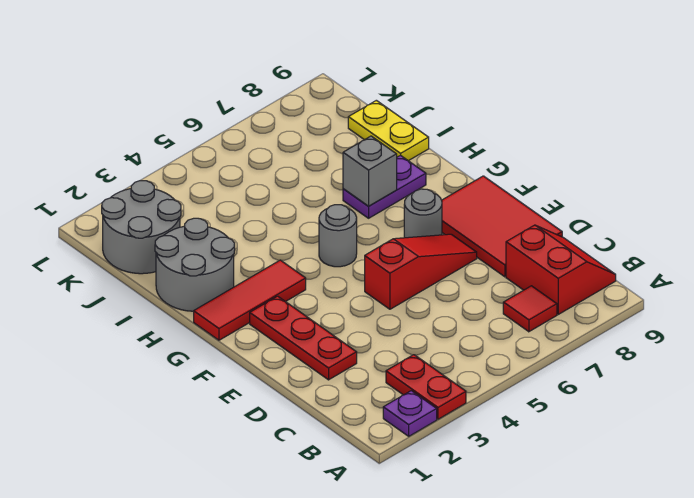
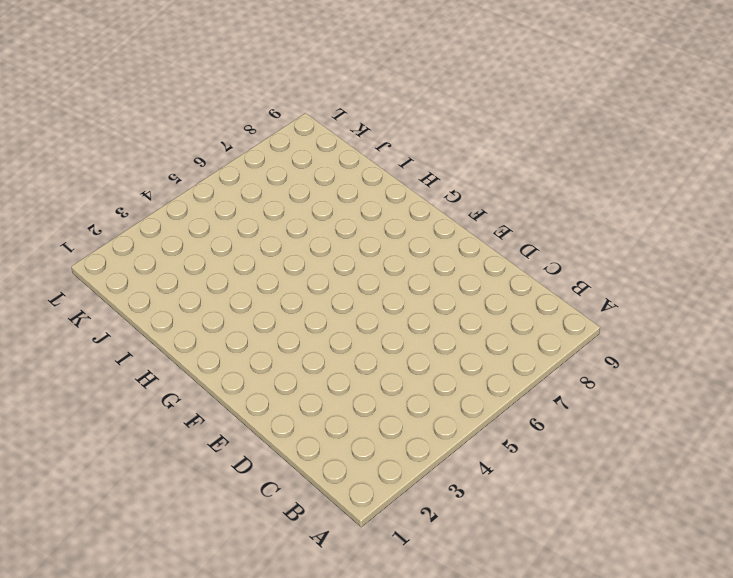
none -> purple plate A2 level 1
none -> red plate A3:B3 level 1
none -> red tile B7 level 1

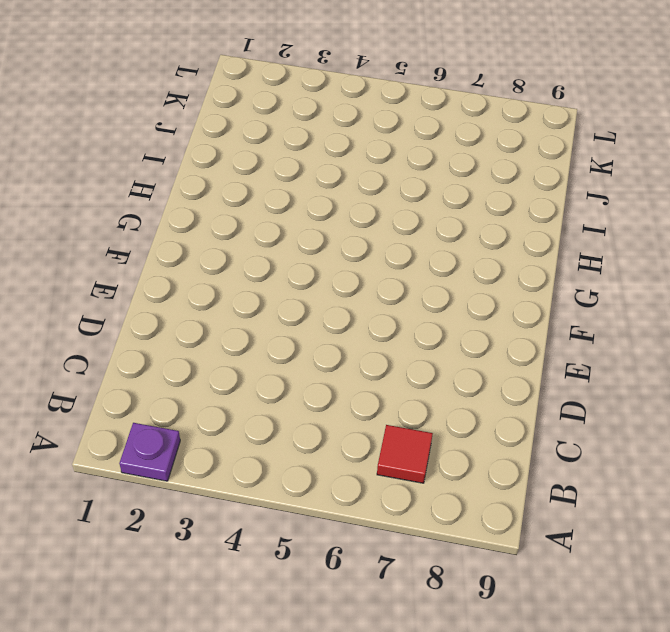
none -> red plate A3:B3 level 1
none -> red slope B8:C9 level 1 top 8
none -> red plate D2:F2 level 1

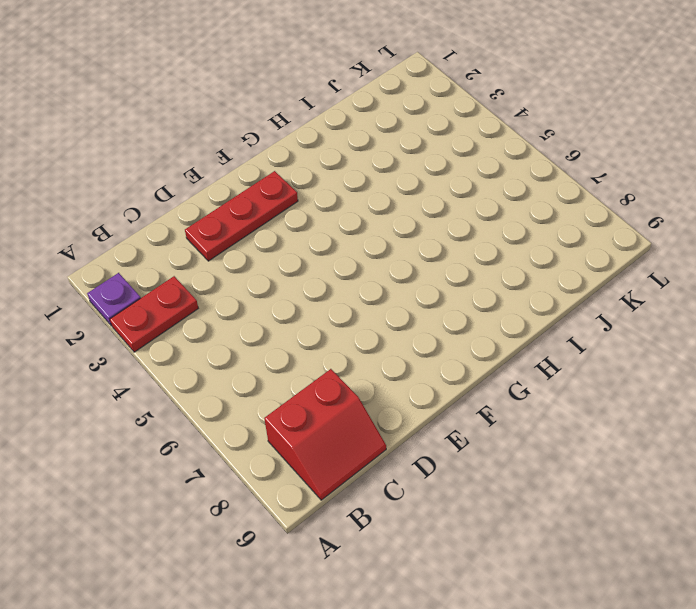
none -> red tile B7 level 1
none -> red tile D8:F9 level 1
none -> red slope E5:E7 level 1 top 5

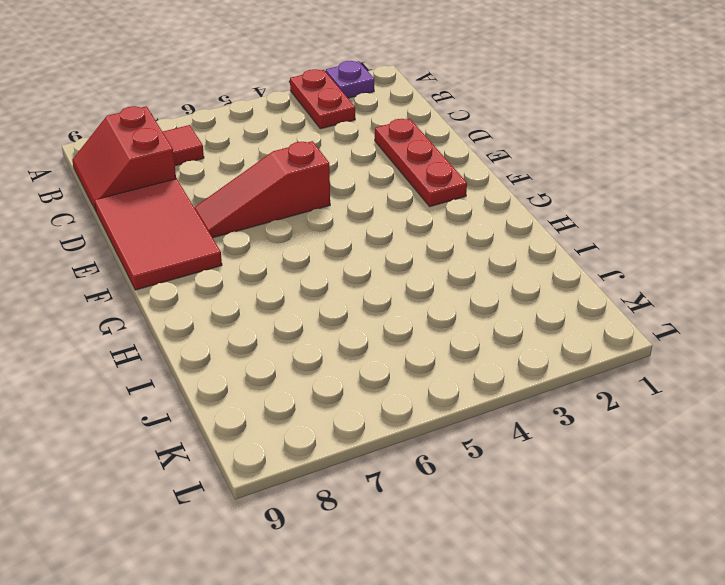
none -> grey round brick F7 level 1
none -> red tile G1:G3 level 1
none -> grey round brick G5 level 1

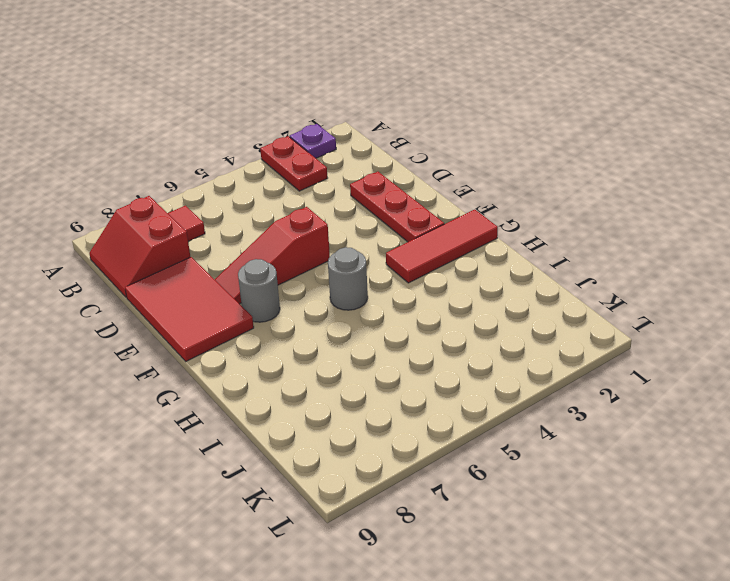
none -> grey round brick H1:I2 level 1
none -> purple plate H7:H8 level 1
none -> yellow plate I9:J9 level 1

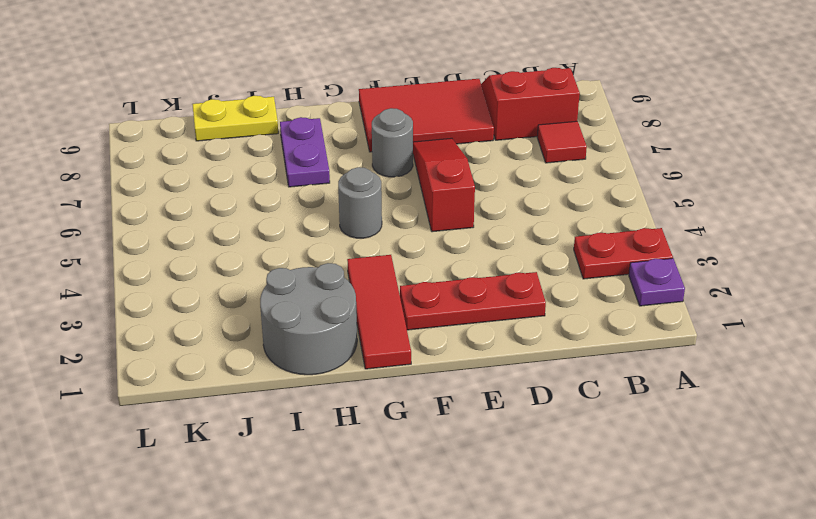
none -> grey round brick J1:K2 level 1
none -> grey brick H7 level 2

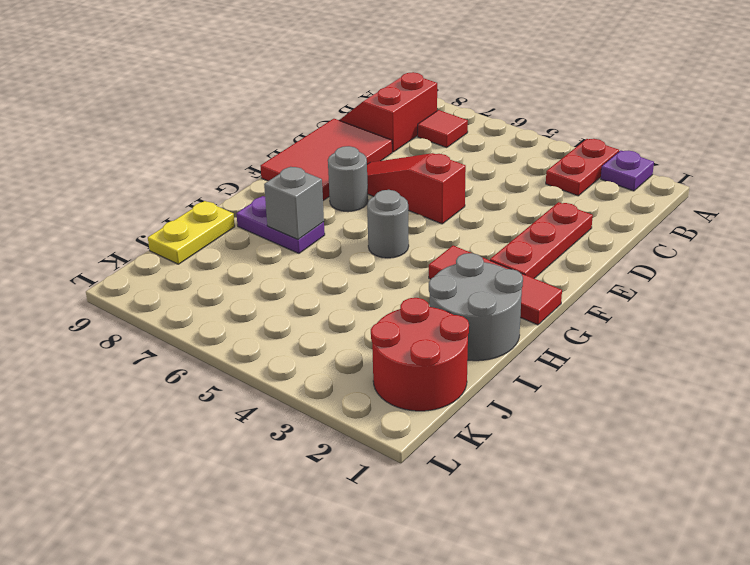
red round brick J1:K2 level 1 -> grey round brick J1:K2 level 1

